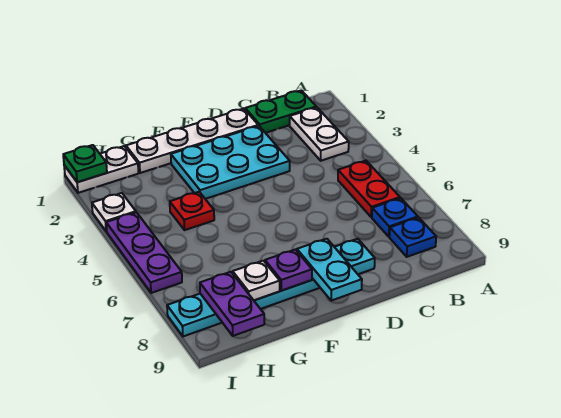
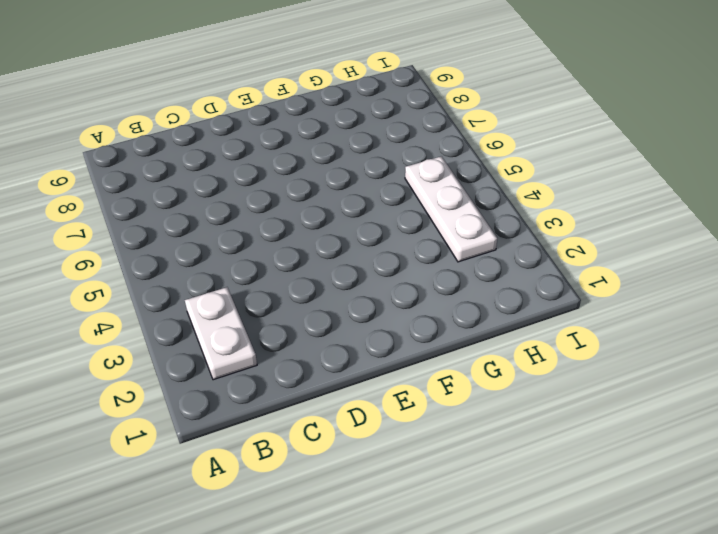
white plate H3:H5 level 1 -> none
none -> green plate B1:C1 level 1
none -> red plate B5:B6 level 1
none -> blue plate B7 level 1

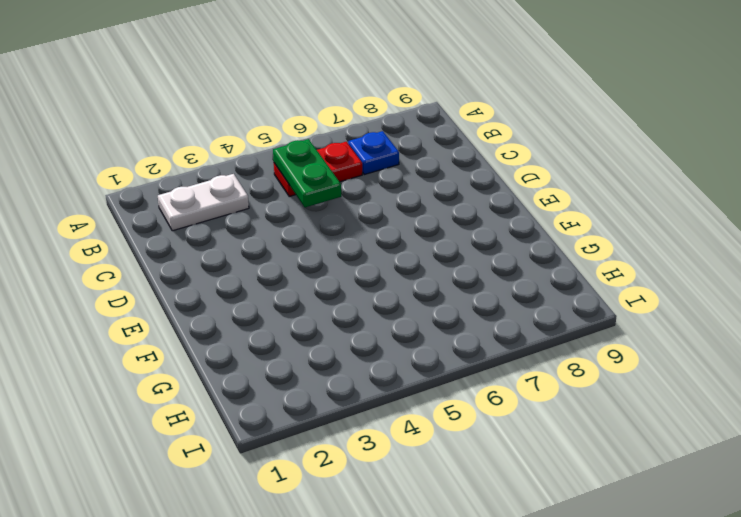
green plate B5:C5 level 2 -> green plate B1:C1 level 1
none -> blue plate B8 level 1
none -> white plate D1:G1 level 1
none -> cyan plate D2:F3 level 1

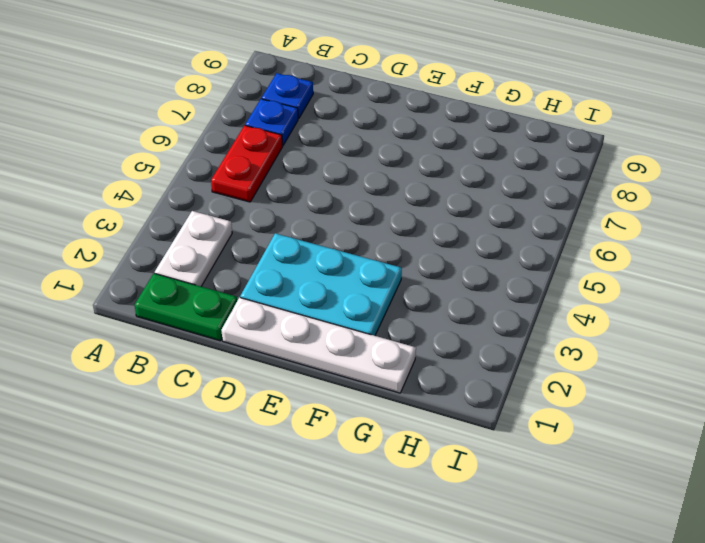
none -> cyan plate D8:I8 level 1
none -> red plate G4 level 1
none -> white plate H1:I1 level 1

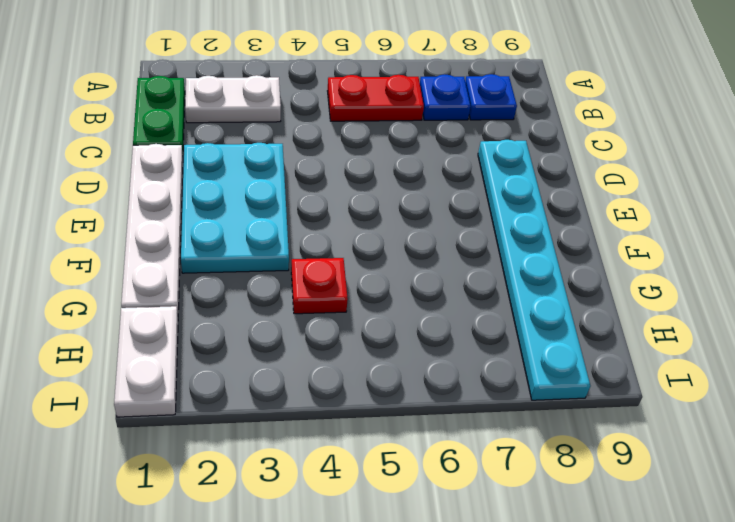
none -> white plate I3 level 1
none -> purple plate I4:I6 level 1
none -> cyan plate E8:E9 level 2

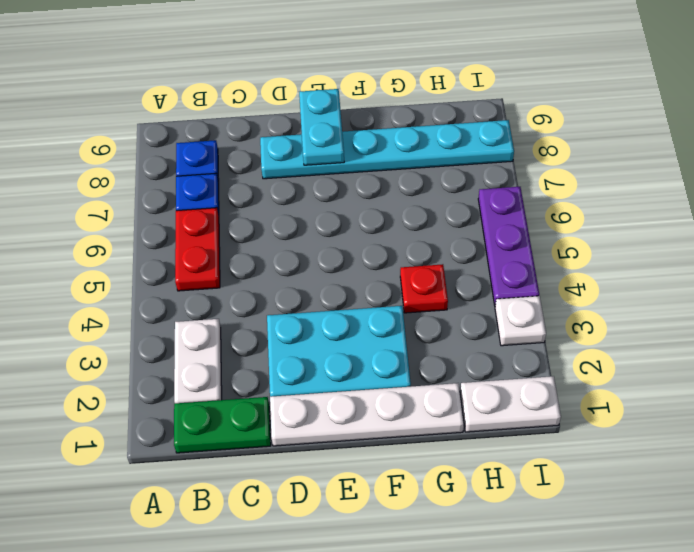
none -> purple plate F8 level 2
none -> white plate G8 level 2
none -> purple plate H8:H9 level 2

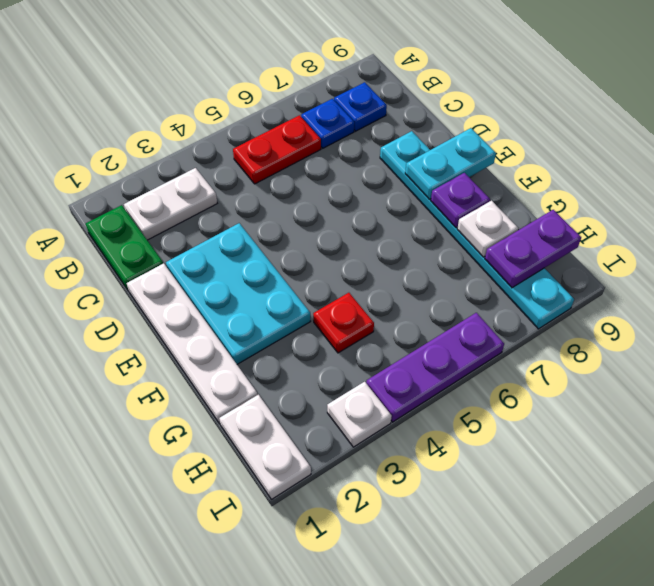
none -> green plate I1 level 2

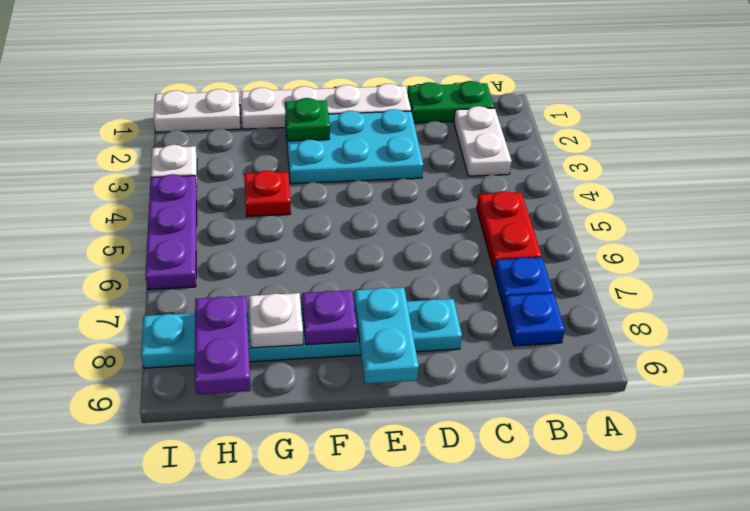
green plate F2 level 2 -> green plate I1 level 2

